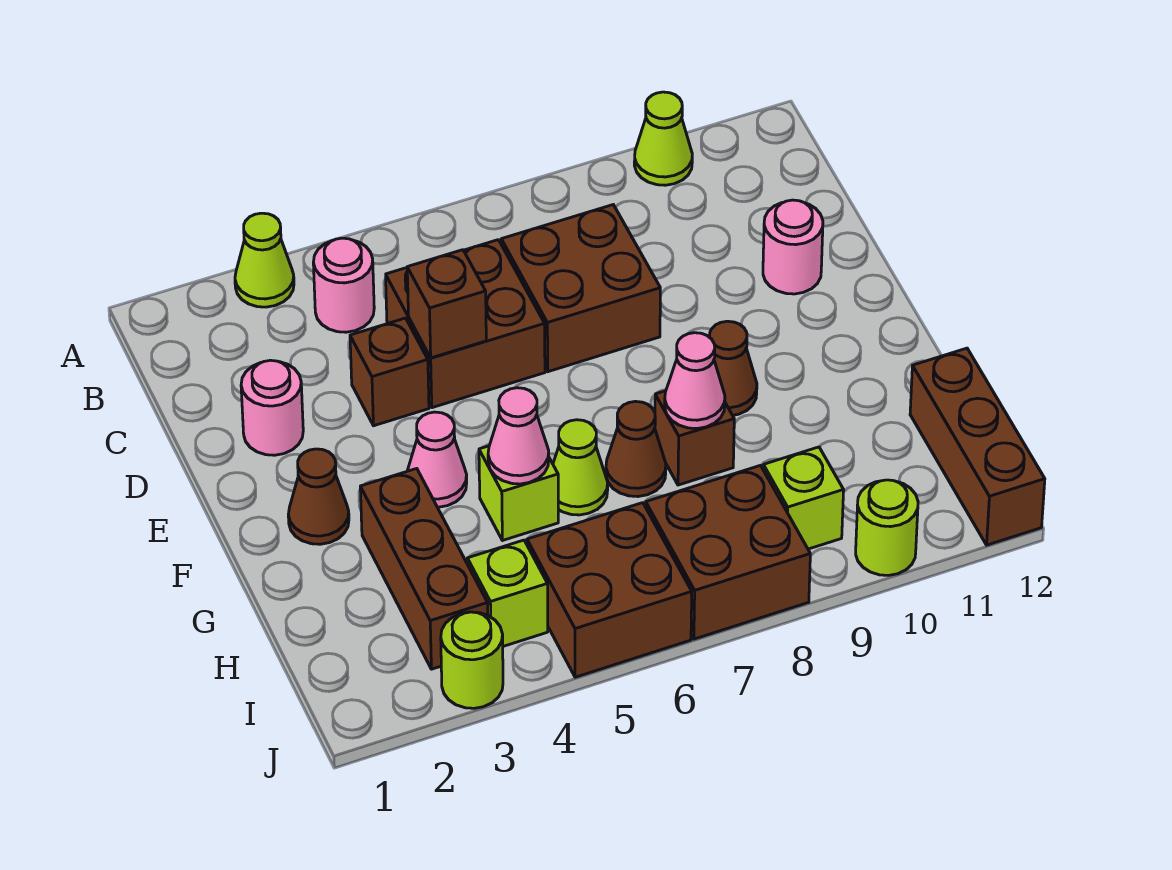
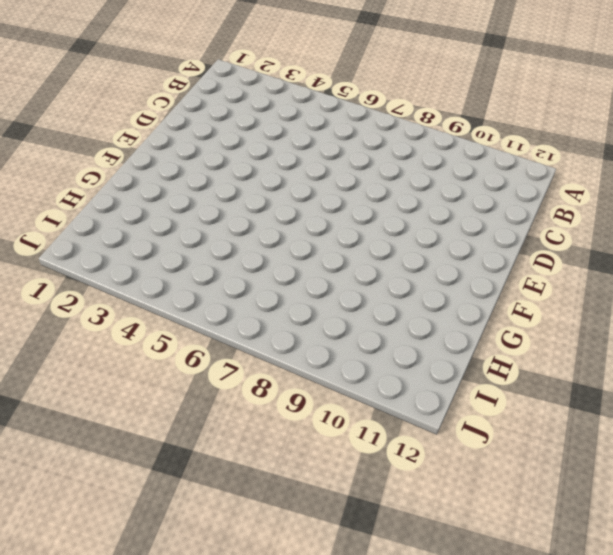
none -> lime cone A3 level 1
none -> lime cone A10 level 1
none -> pink round brick B4 level 1

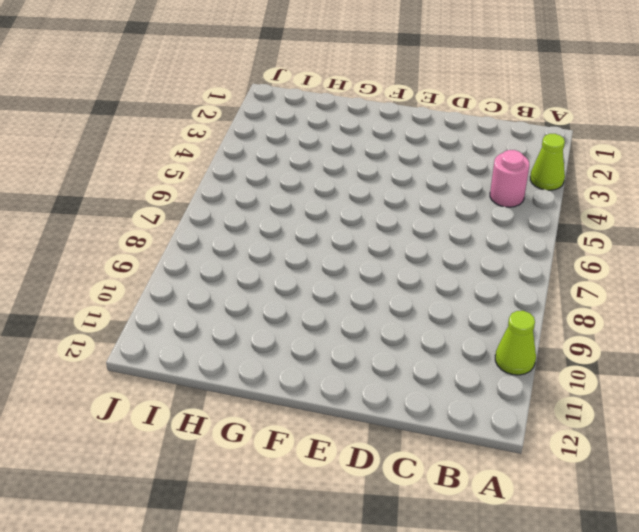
none -> brown brick C5:D6 level 1
none -> brown brick C7:D8 level 1
none -> pink round brick D2 level 1

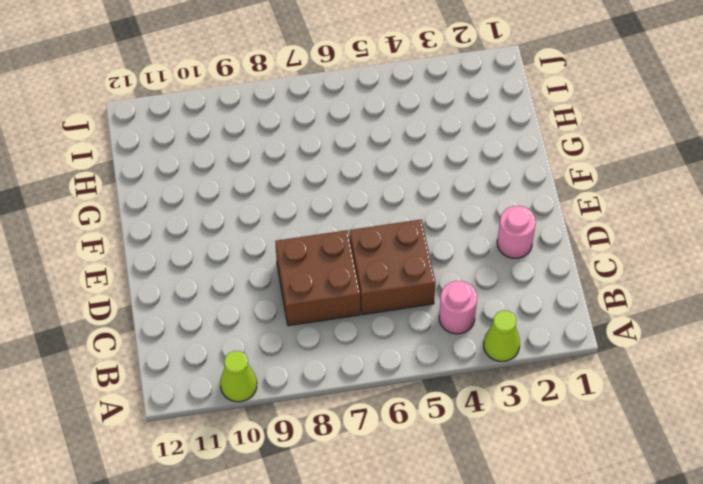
none -> brown brick D4 level 1
none -> pink round brick D11 level 1
none -> brown cone F2 level 1

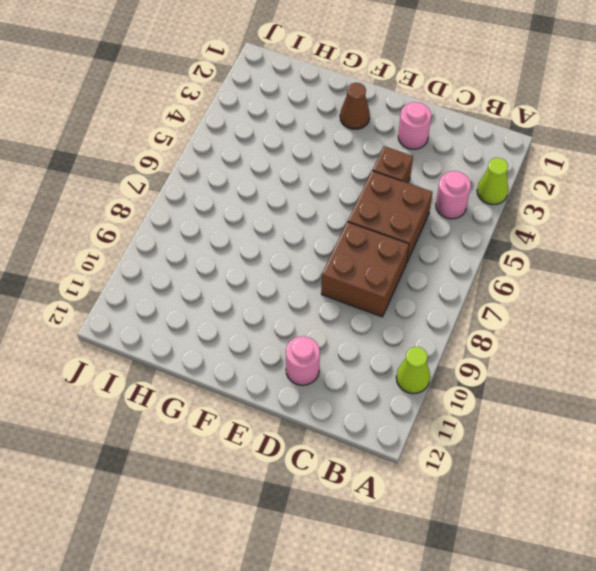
none -> pink cone F4 level 1
none -> brown cone F9 level 1
none -> brown brick G3:I3 level 1

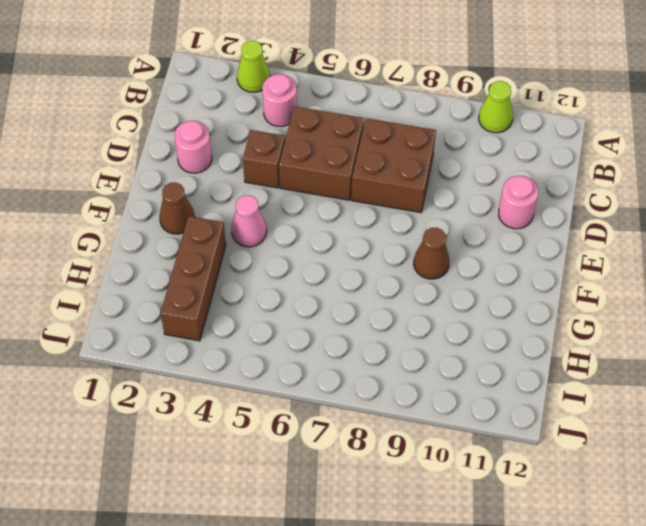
none -> lime brick G5 level 1
none -> lime cone G6 level 1
none -> brown cone G7 level 1

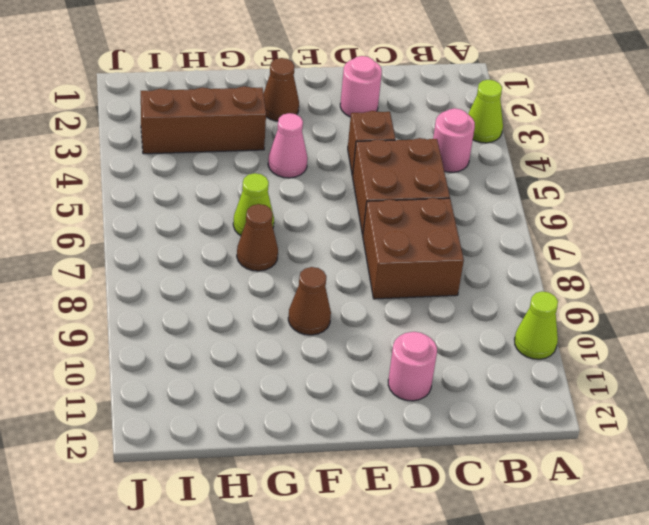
none -> lime brick G5 level 1
none -> brown brick G8 level 1
none -> brown brick H12:J12 level 1

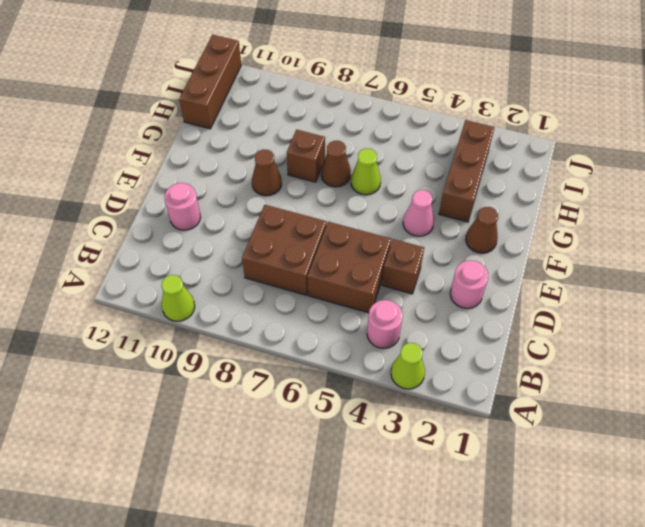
none -> lime brick G5 level 1
none -> lime brick I4 level 1
none -> brown brick I5:J6 level 1

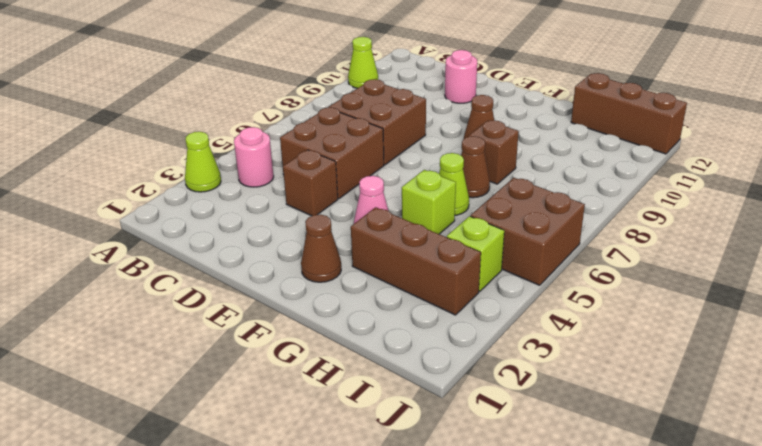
none -> pink round brick D2 level 1
none -> brown brick I7:J8 level 1
none -> lime brick I9 level 1

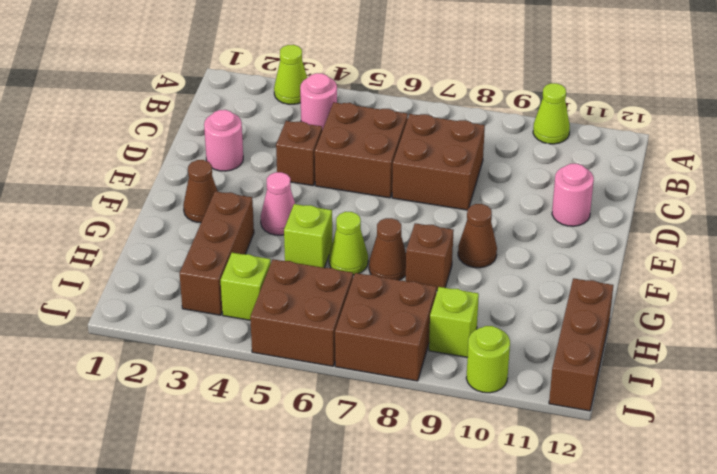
none -> lime round brick J3 level 1
none -> brown brick D5 level 2
none -> pink cone G5 level 2

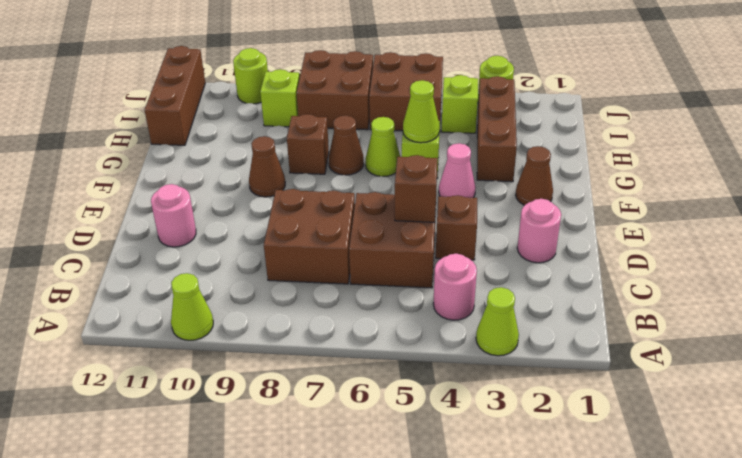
lime cone G5 level 2 -> pink cone G5 level 2
none -> pink cone G8 level 2

